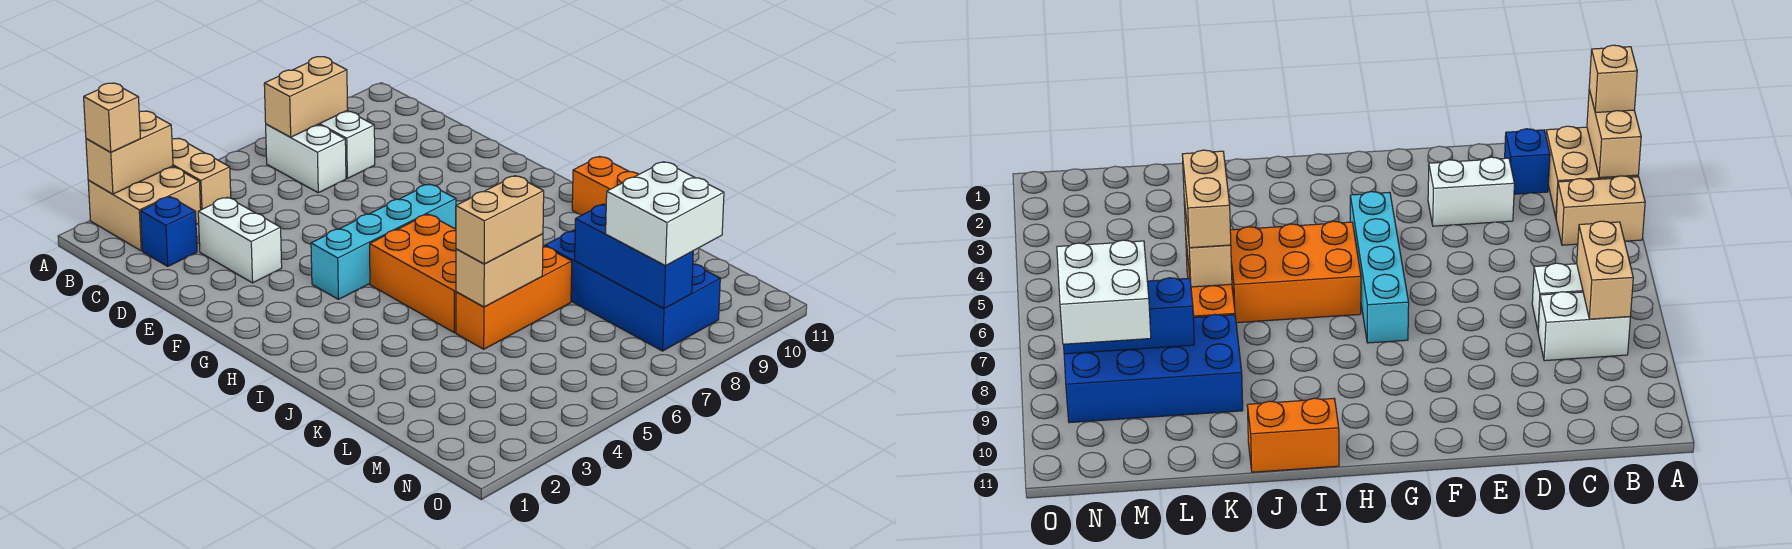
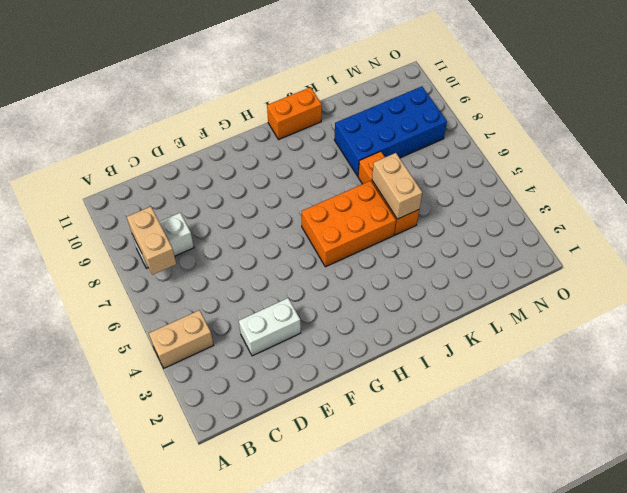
none -> tan brick A2:B3 level 1
none -> white brick B7:C7 level 1
none -> blue brick C2 level 1

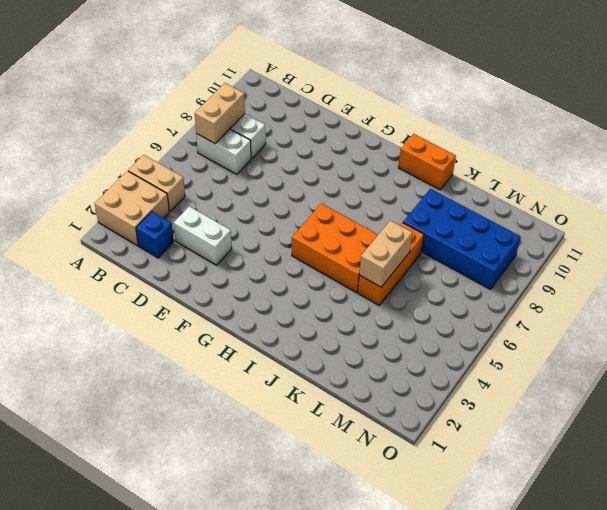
none -> cyan brick G4:G7 level 1
none -> tan brick A2:A3 level 2
none -> blue brick L8:N8 level 2

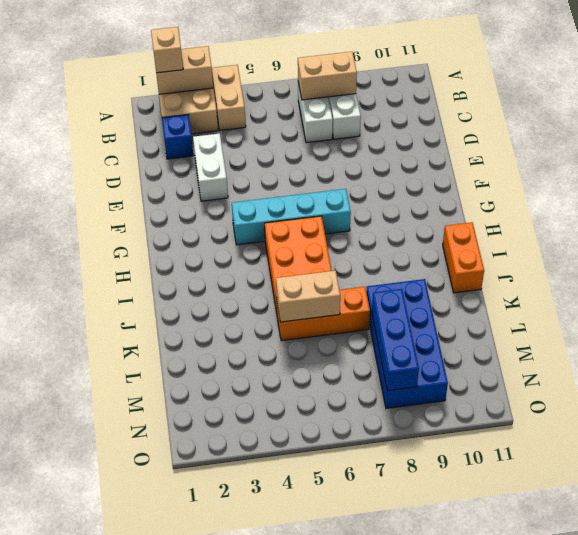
none -> tan brick K5:K6 level 3
none -> white brick M8:N9 level 3

